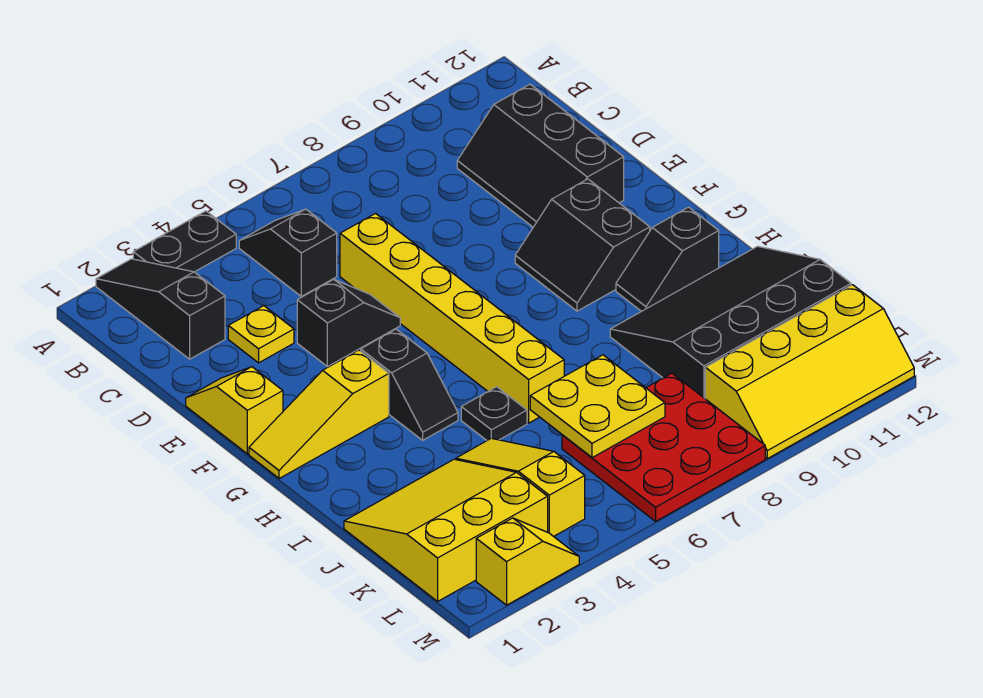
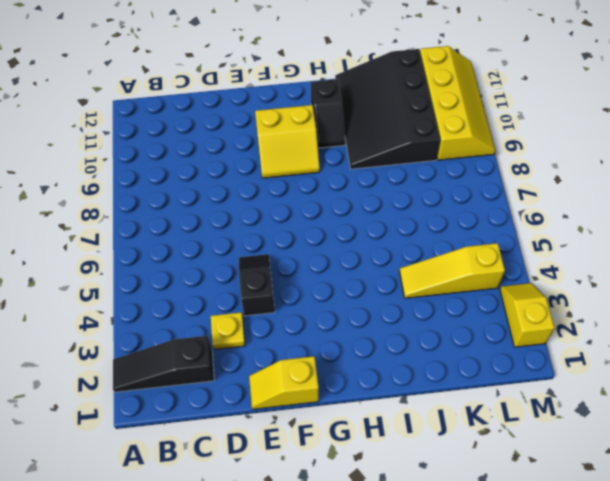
yellow slope F9:G10 level 1 top 10 -> black slope F9:G10 level 1 top 10
none -> black plate A3:A4 level 1
none -> black slope B5:C5 level 1 top C
none -> black slope C10:E11 level 1 top 11

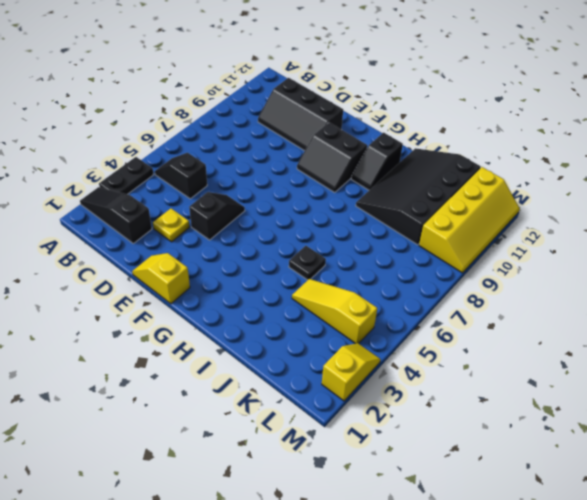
none -> yellow brick D6:I6 level 1
none -> yellow slope G1:G3 level 1 top 3
none -> black slope G4:H4 level 1 top G

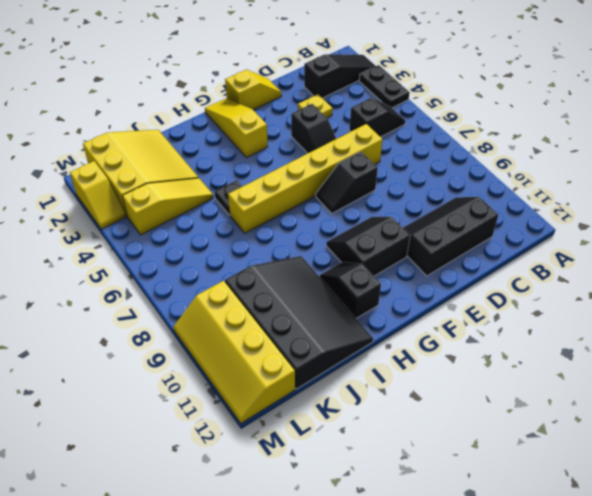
black slope E7:F7 level 1 top E -> black slope G4:H4 level 1 top G
none -> red plate K6:M8 level 1
none -> yellow plate J6:K7 level 2

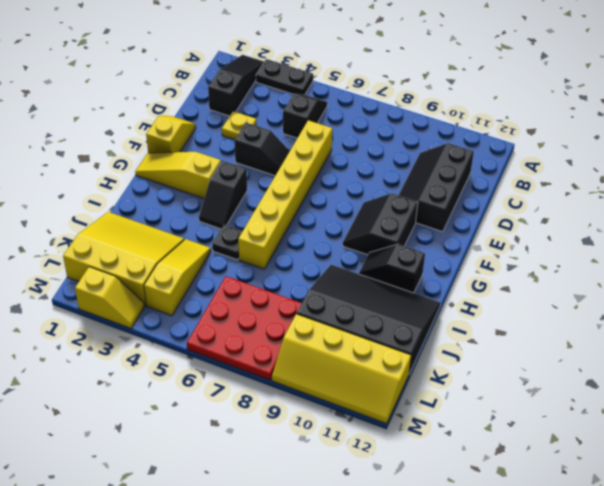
none -> yellow plate J6:K7 level 2

